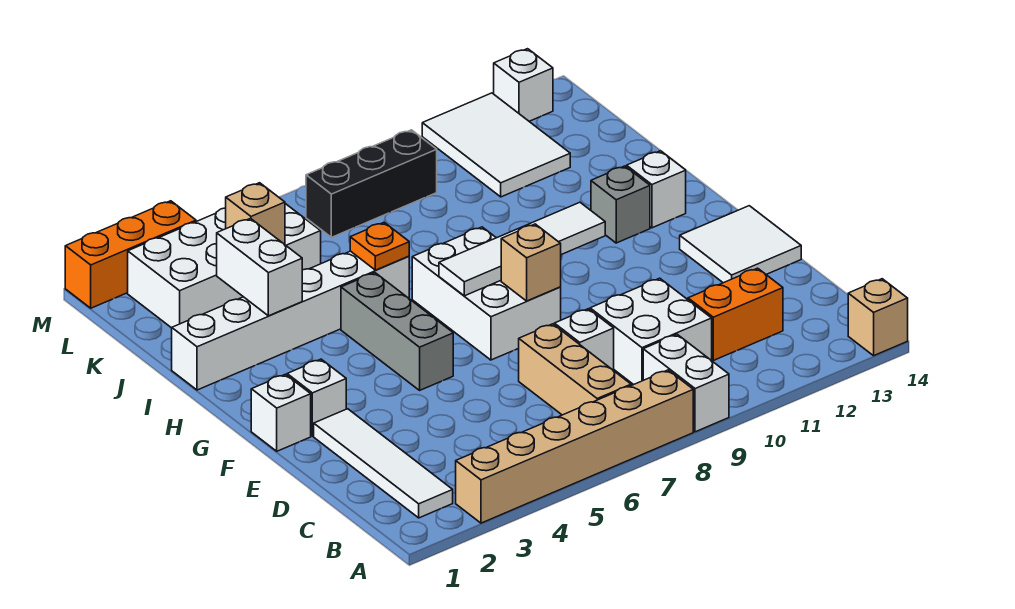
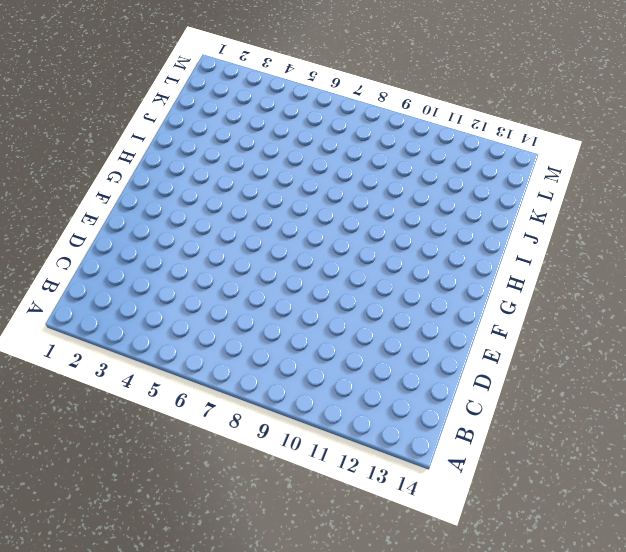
none -> tan brick A3:A8 level 1
none -> white brick A9:B9 level 1
none -> tan brick A14 level 1

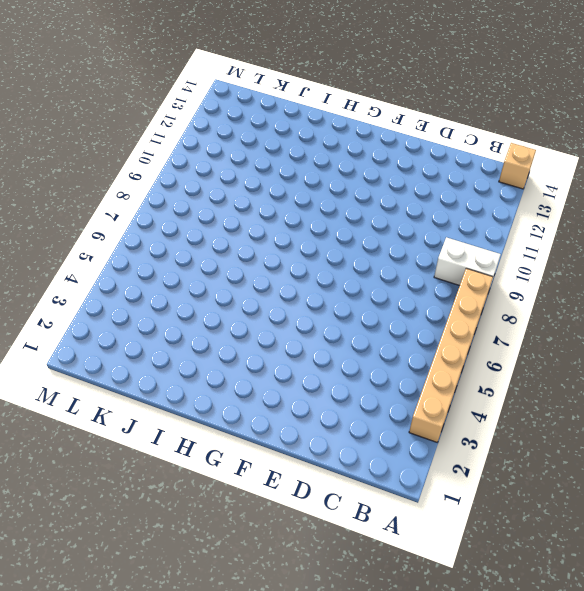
none -> white tile B2:E2 level 1
none -> tan brick B7:D7 level 1
none -> white brick C9:D10 level 1

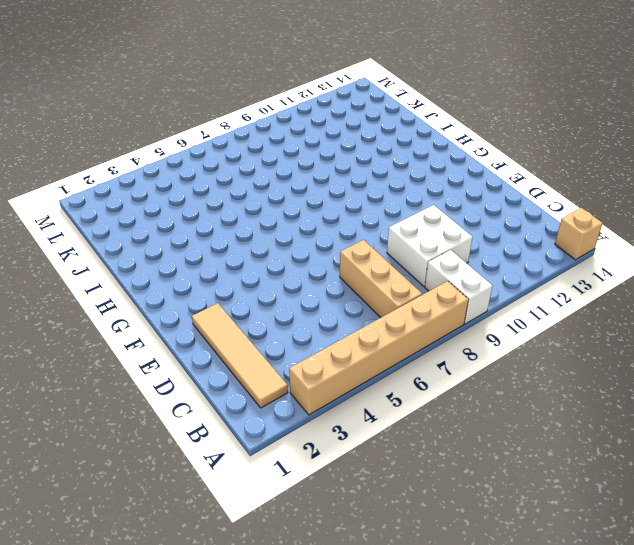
tan tile B2:E2 level 1 -> white tile B2:E2 level 1
none -> orange brick C11:C12 level 1
none -> white brick D8 level 1
none -> white tile E13:F14 level 1

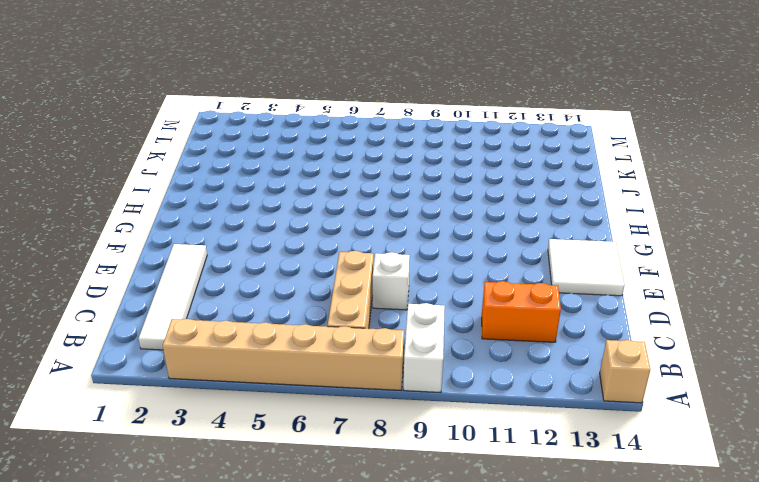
none -> white brick C9:D10 level 1
none -> white brick F1 level 1
none -> white brick F2 level 1

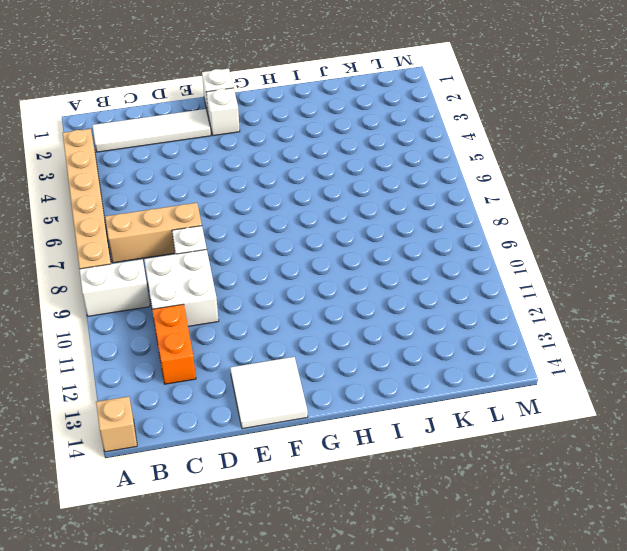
none -> grey brick F5:H5 level 1
none -> white brick F7:H8 level 1
none -> grey brick H12 level 1

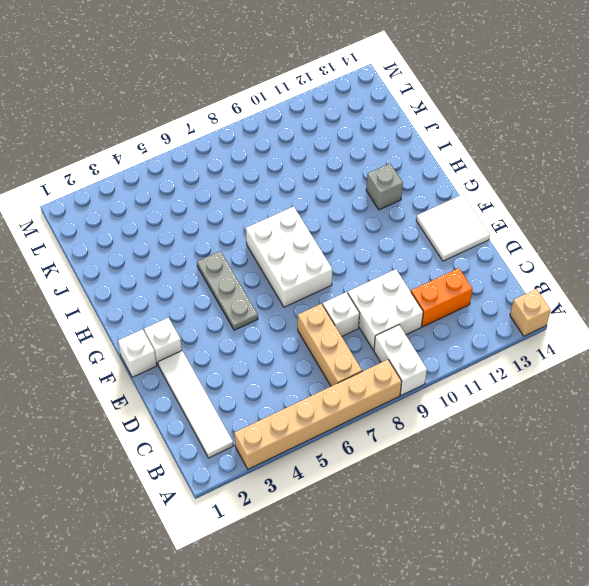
grey plate F5:H5 level 1 -> grey brick F5:H5 level 1
none -> white brick H13 level 1
none -> white brick I1:I6 level 1
none -> white brick K2:L5 level 1

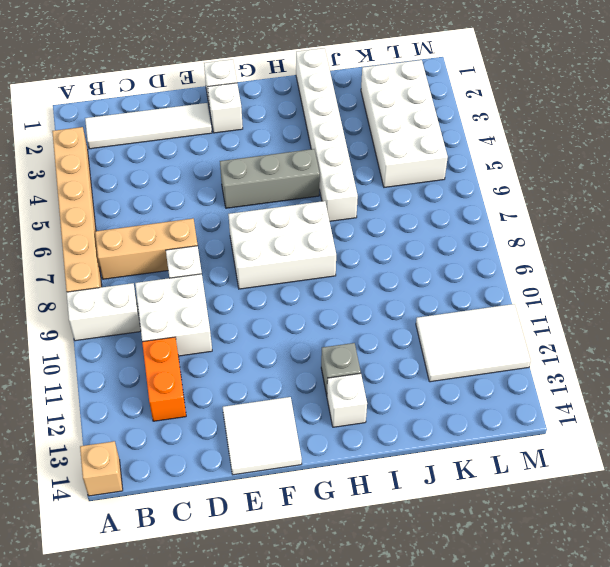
none -> black brick L7:L9 level 1
none -> orange brick M1:M3 level 1
none -> white brick M13 level 1

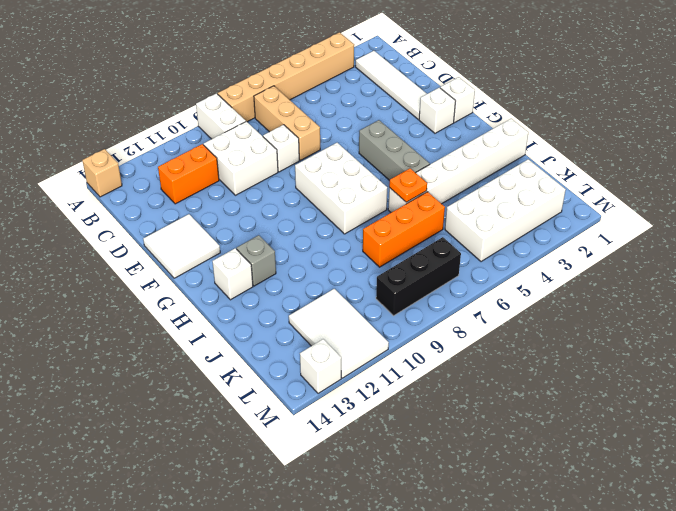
orange brick J6:J8 level 1 -> orange brick M1:M3 level 1
none -> tan brick F8 level 2
none -> white tile G7:G10 level 2
none -> white brick I3:J3 level 2

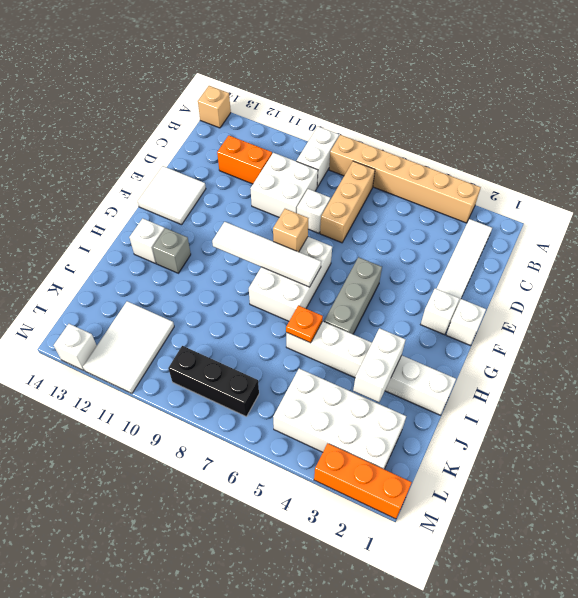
none -> tan brick K4 level 2

